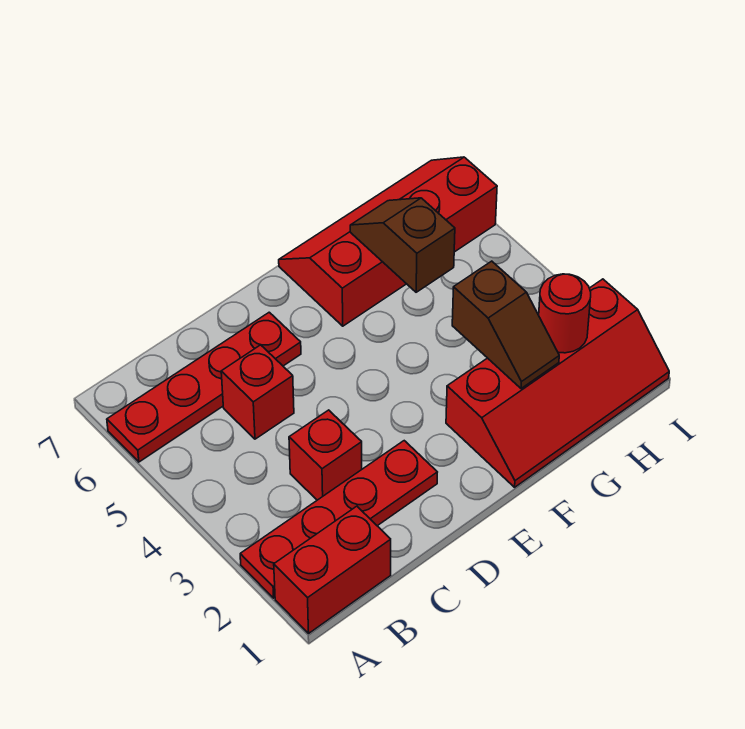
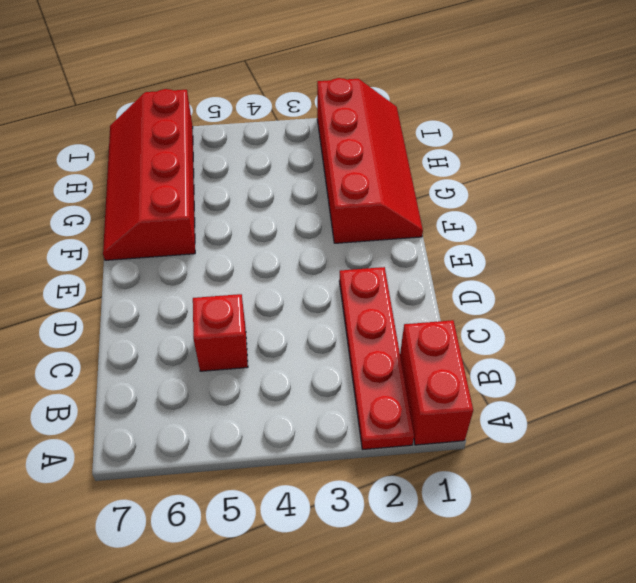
none -> red plate A6:D6 level 1
none -> red brick C3 level 1

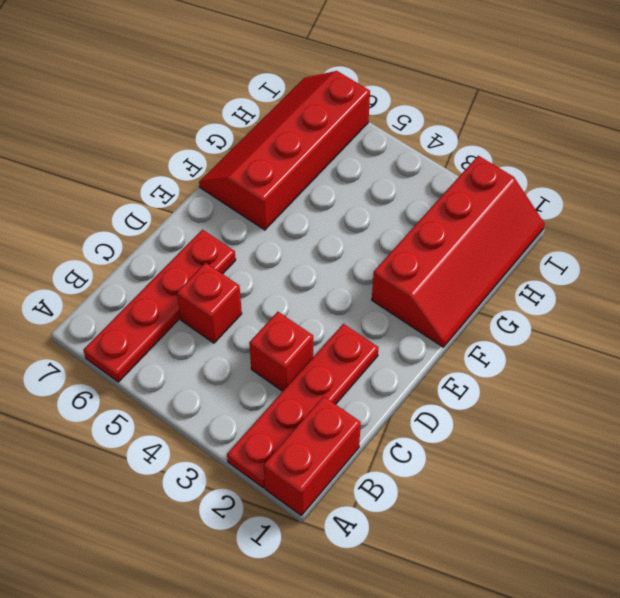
none -> brown slope G2:G3 level 2 top 3
none -> brown slope G5:G6 level 2 top 5

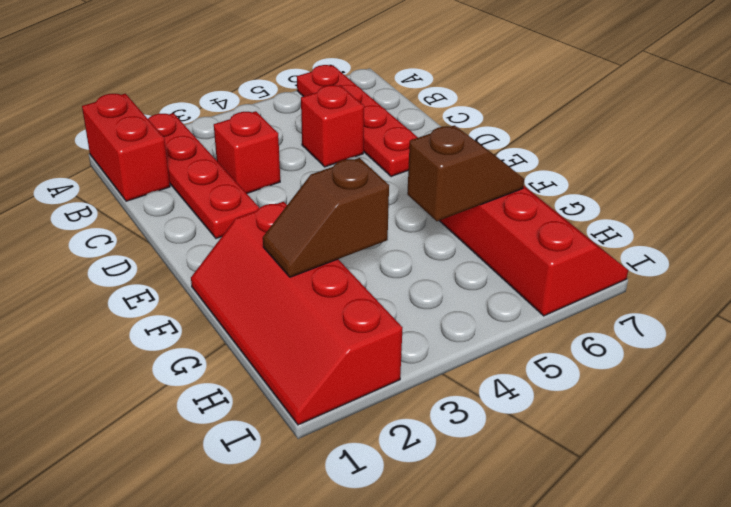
none -> red round brick H2 level 2

